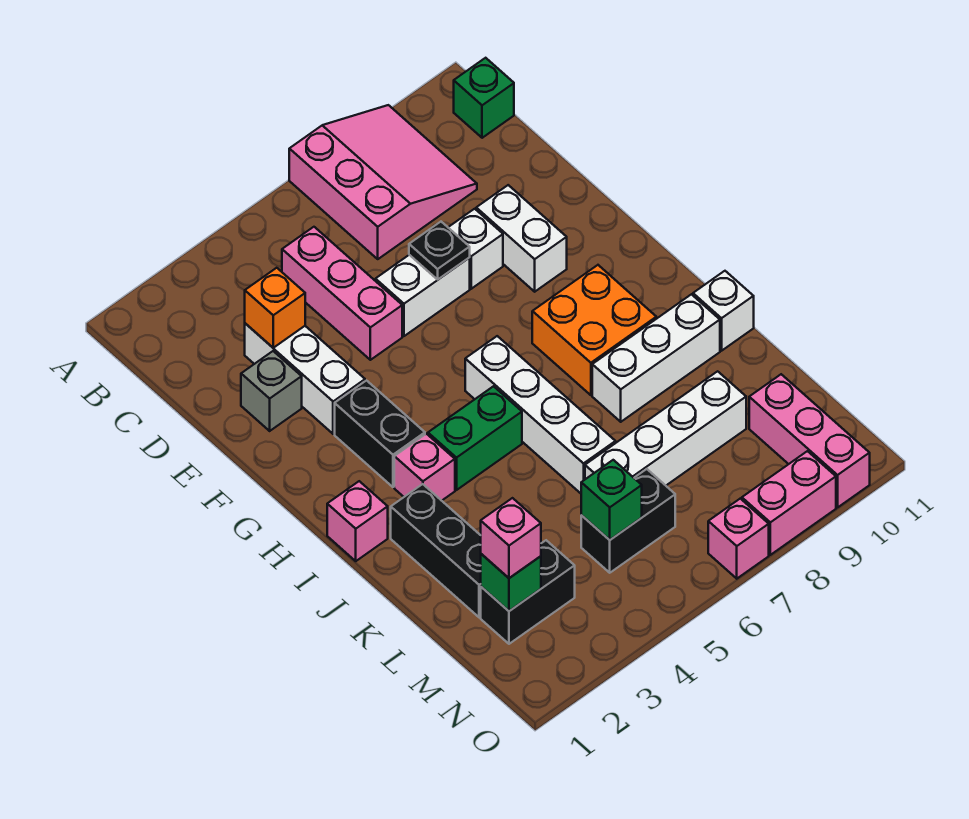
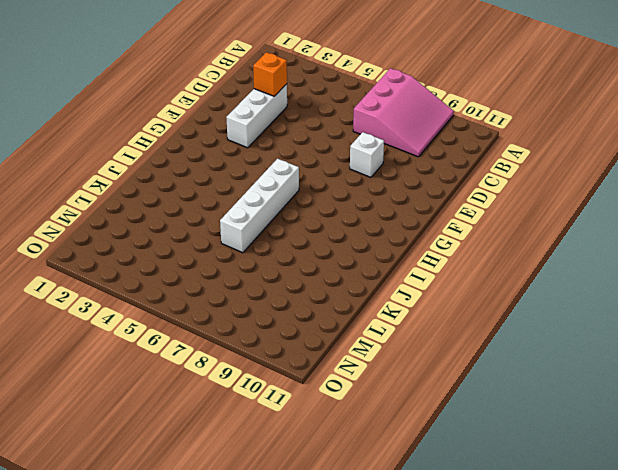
none -> green brick B11 level 1
none -> pink brick C5:E5 level 1
none -> grey brick E2 level 1

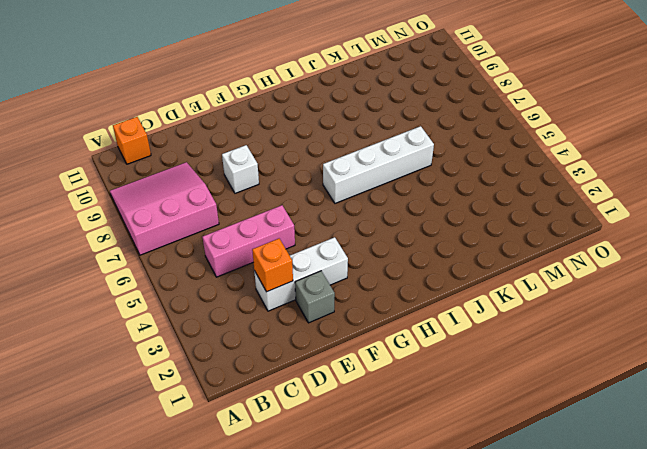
orange brick B11 level 1 -> green brick B11 level 1
none -> white brick E6:E7 level 1
none -> white brick E9:F9 level 1
none -> black brick G3:H3 level 1

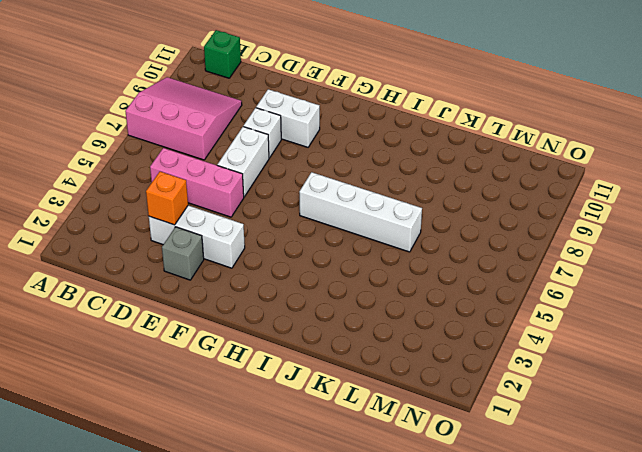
none -> black brick G3:H3 level 1
none -> orange brick H8:I9 level 1
none -> pink brick I1 level 1

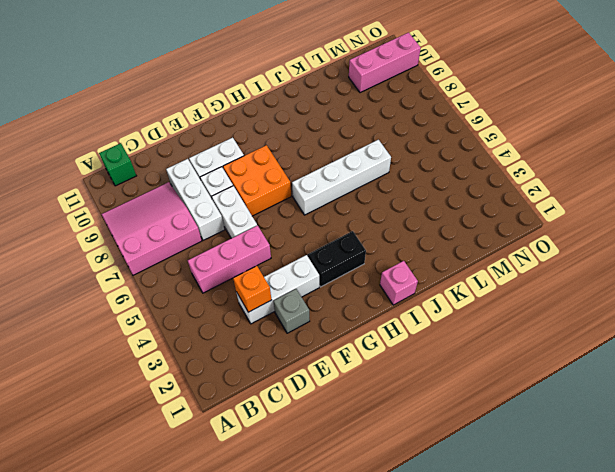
white brick D7:D9 level 1 -> white brick J8:J10 level 1
orange brick F7:G8 level 1 -> orange brick H8:I9 level 1
none -> pink brick I3 level 1
none -> green brick I4:I5 level 1
none -> black brick J2:L2 level 1

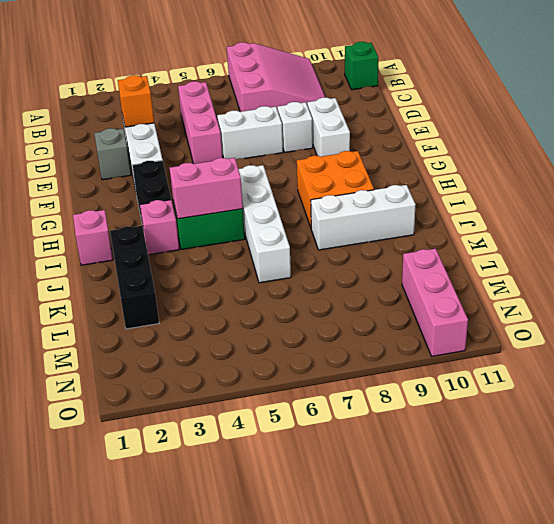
pink brick I4:I5 level 2 -> pink brick O8:O9 level 1
none -> white brick J11 level 1
none -> white brick L6:L9 level 1
none -> black brick M2:M3 level 1

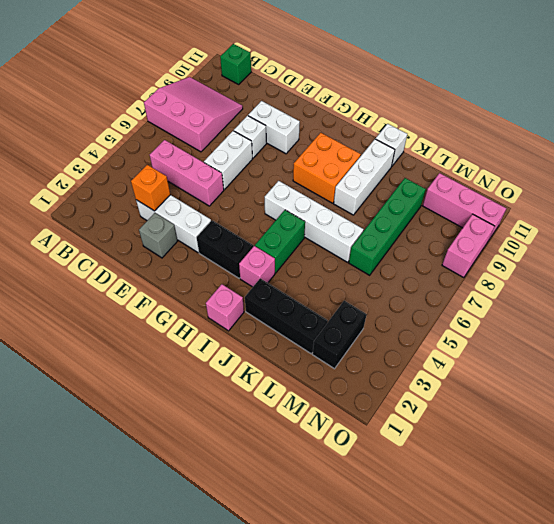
green brick L6:L9 level 1 -> white brick L6:L9 level 1
none -> black brick M5:M6 level 1
none -> pink brick O7 level 1
none -> black plate E7 level 2

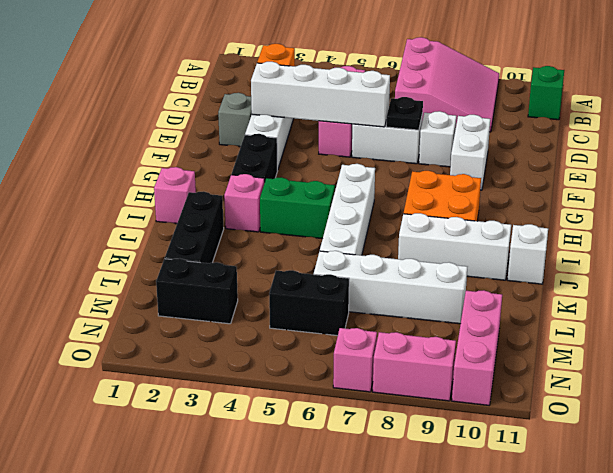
white brick E3:E6 level 2 -> none
none -> green brick M2 level 2
none -> green brick M5 level 2
none -> pink brick M2 level 3

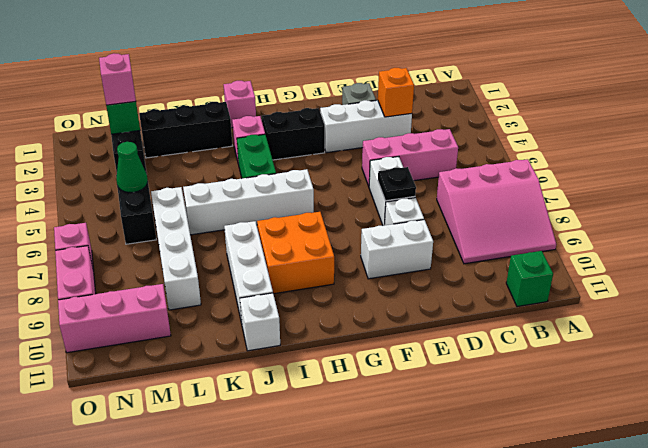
green cone M5 level 2 -> green brick M5 level 2

